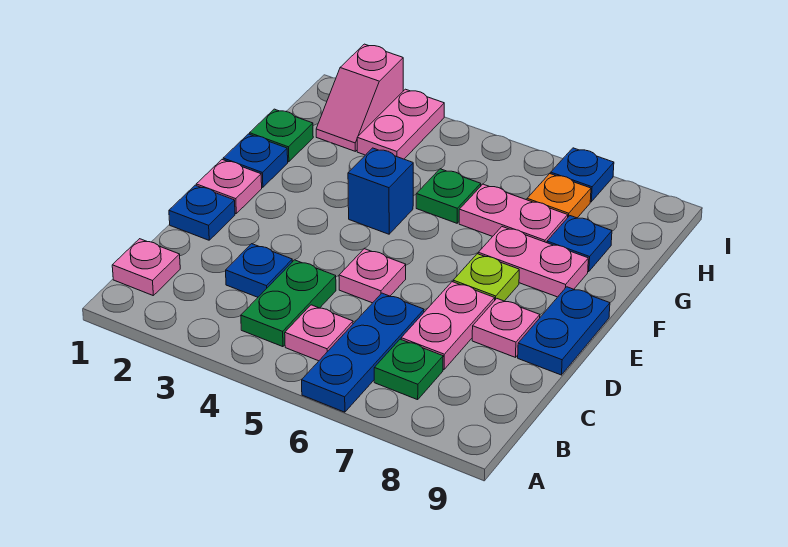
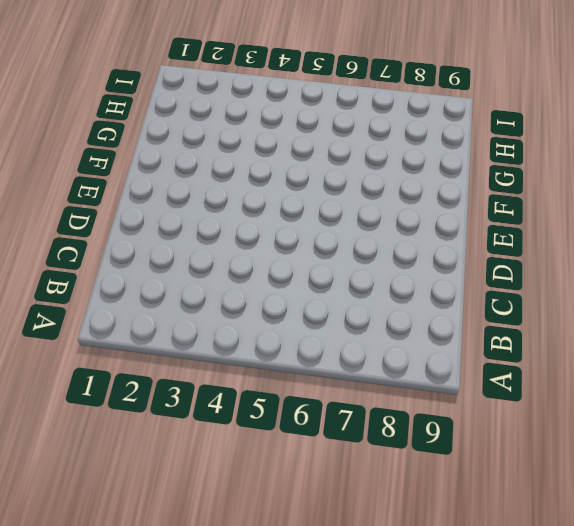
none -> blue plate A6:C6 level 1
none -> pink plate B1 level 1
none -> green plate B4:C4 level 1

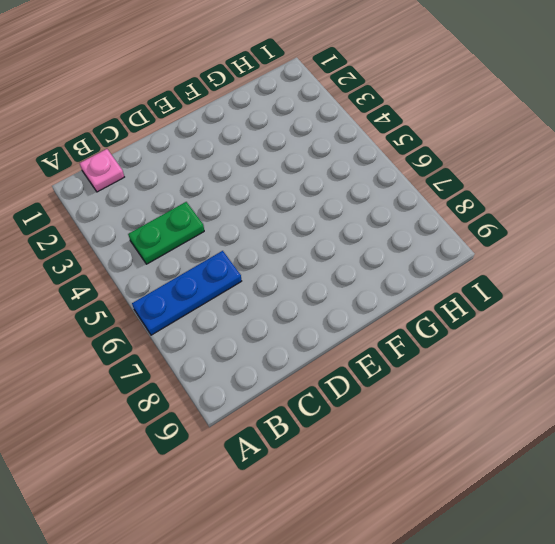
none -> pink plate B5 level 1
none -> green plate B7 level 1
none -> blue plate C3 level 1

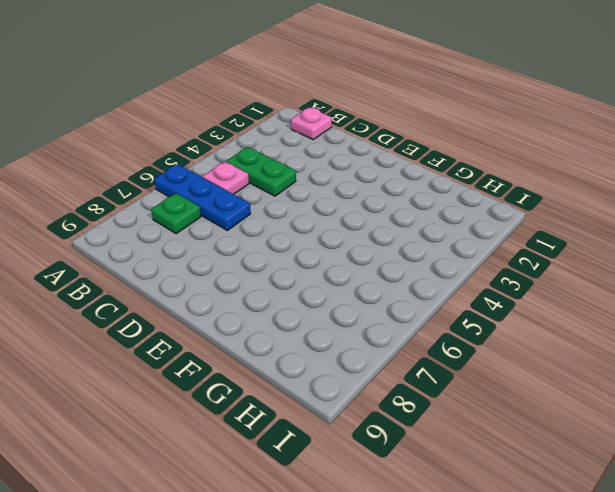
none -> blue plate C3 level 1
none -> pink plate C7:D7 level 1
none -> blue plate D1 level 1

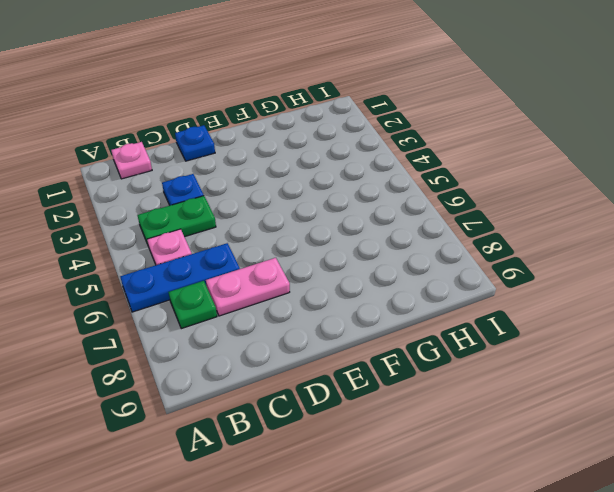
none -> pink plate D5 level 1
none -> pink plate D8 level 1
none -> blue plate D9:E9 level 1

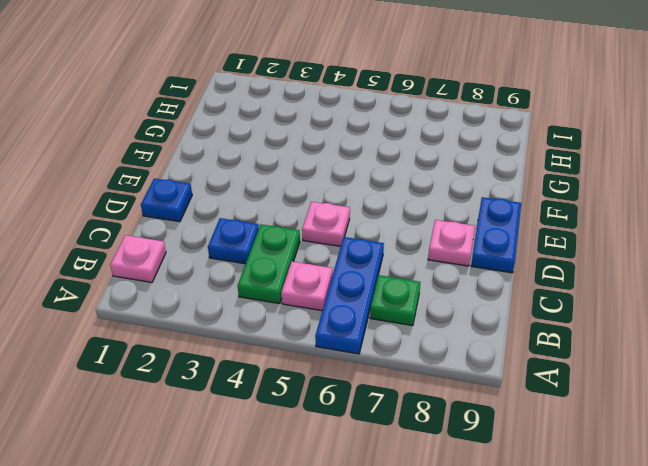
none -> pink plate C7:D7 level 1
none -> pink plate E1 level 1
none -> lime plate E7 level 1

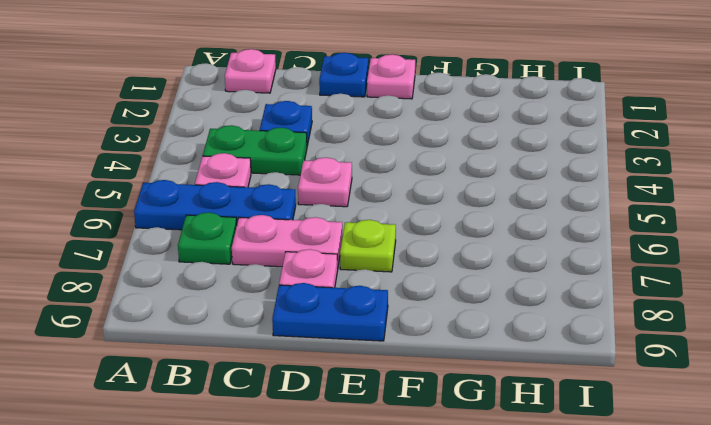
none -> blue plate F1 level 1
none -> blue brick F4 level 1
none -> pink plate F7:F8 level 1

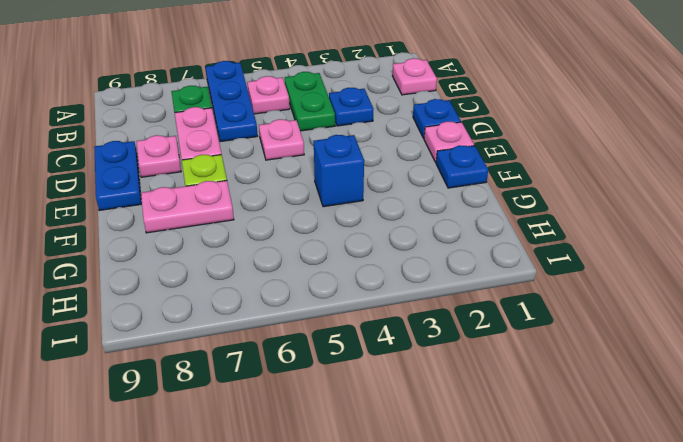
none -> green plate G1 level 1
none -> green plate G5 level 1
none -> pink plate G6:G7 level 1

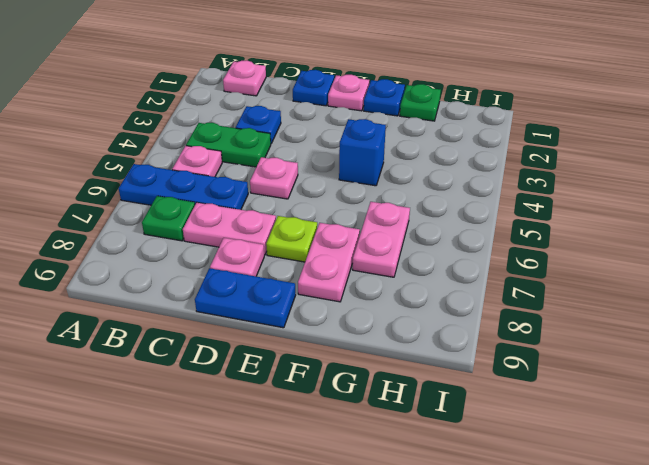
none -> green plate G5 level 1
none -> blue plate G8 level 1
none -> pink slope H2:I2 level 1 top I

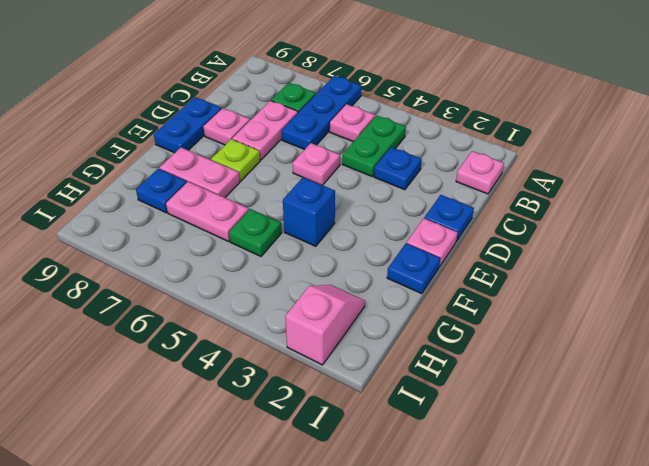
none -> green plate G1 level 1
none -> pink plate H3:I3 level 1
none -> orange plate H7 level 1

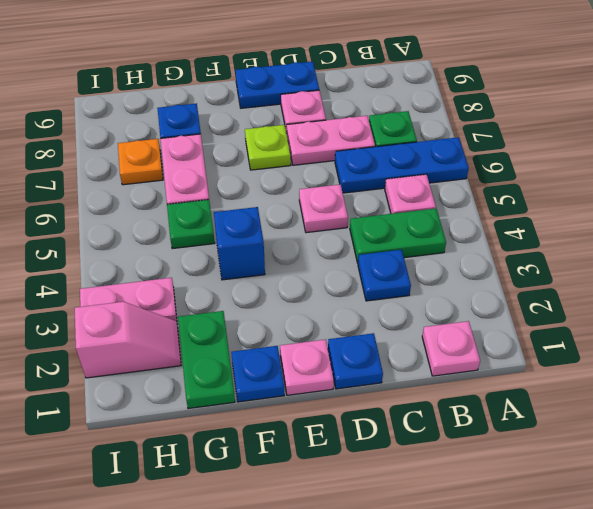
green plate G1:G2 level 1 -> green plate G1 level 1
none -> pink plate F7:F8 level 1
none -> blue plate I7 level 1

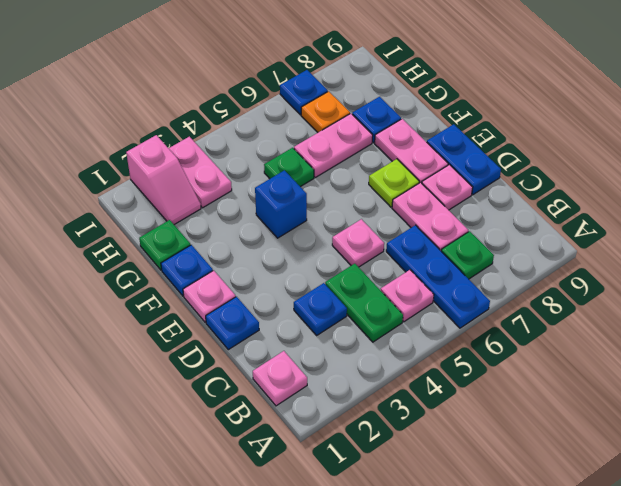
pink plate E8:F8 level 1 -> pink plate F7:F8 level 1

